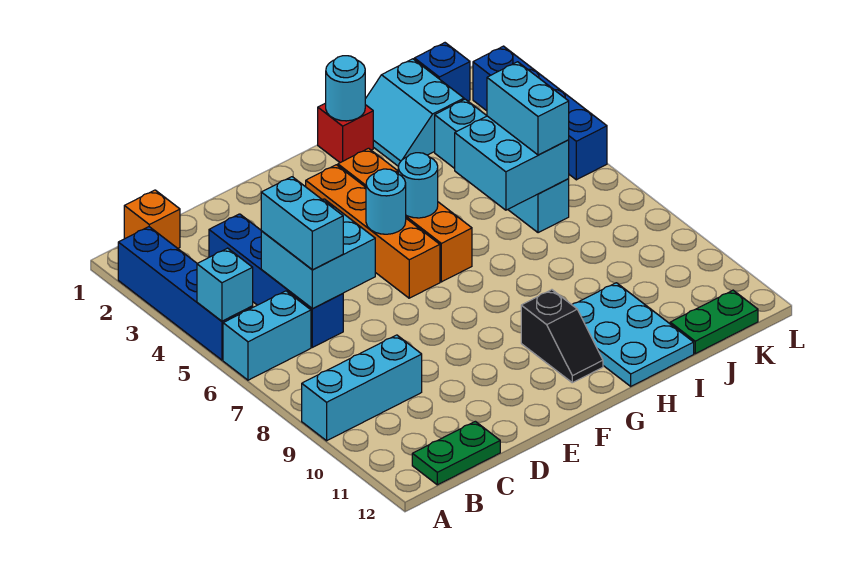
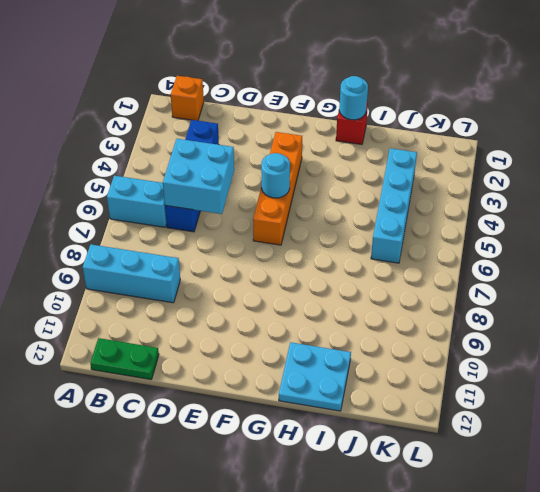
cyan plate H11:I12 level 1 -> cyan plate H10:I12 level 1
none -> blue brick A2:A5 level 1
none -> orange brick G3:G6 level 1
none -> black slope G10:G11 level 1 top 10

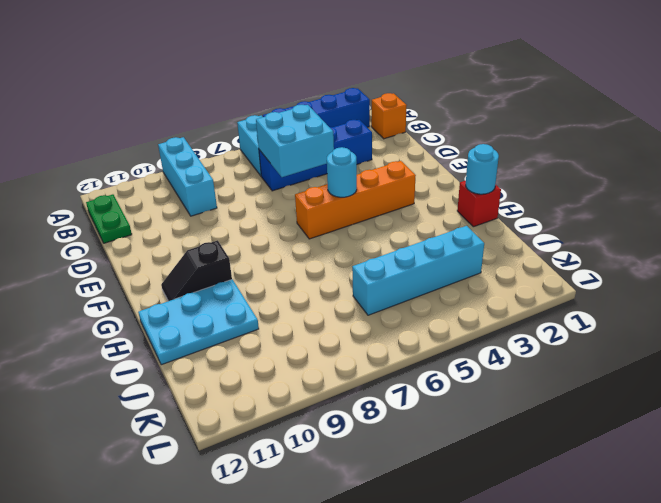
none -> orange brick G3:G6 level 1
none -> cyan slope I1:J2 level 1 top J
none -> green plate J12:K12 level 1

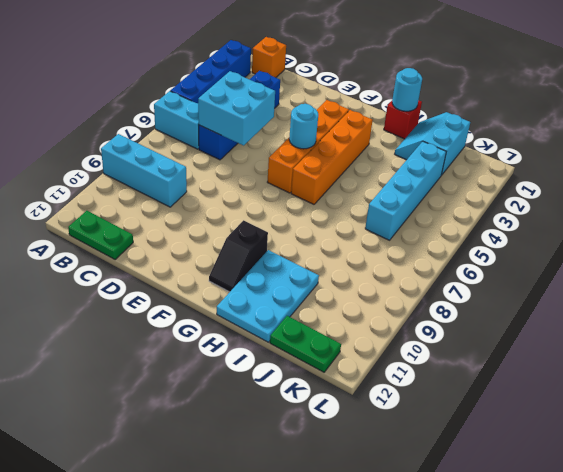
none -> blue brick K1 level 1
none -> blue brick L2:L5 level 1
none -> cyan brick A5 level 2

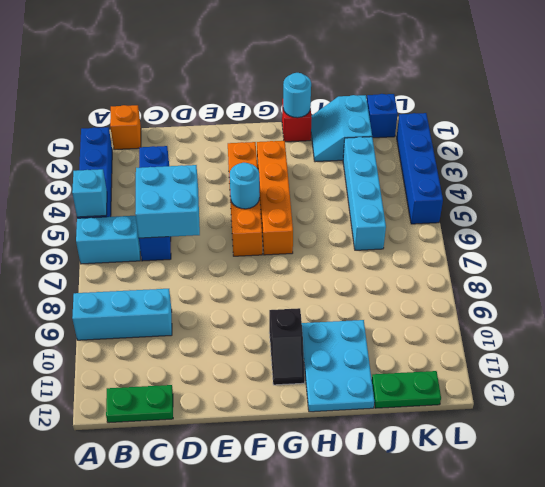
none -> cyan round brick G5 level 2
none -> cyan brick I5:J6 level 2
none -> cyan brick C5:C6 level 3

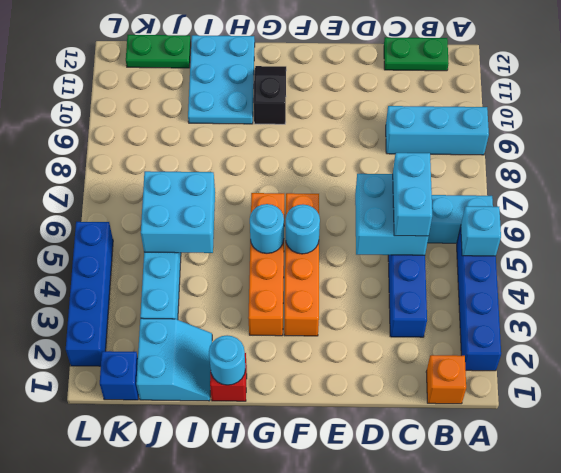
none -> cyan brick J5:J6 level 3

